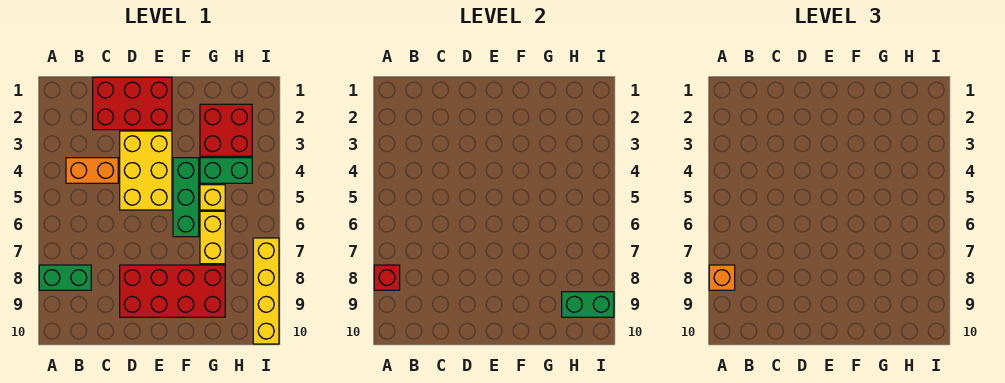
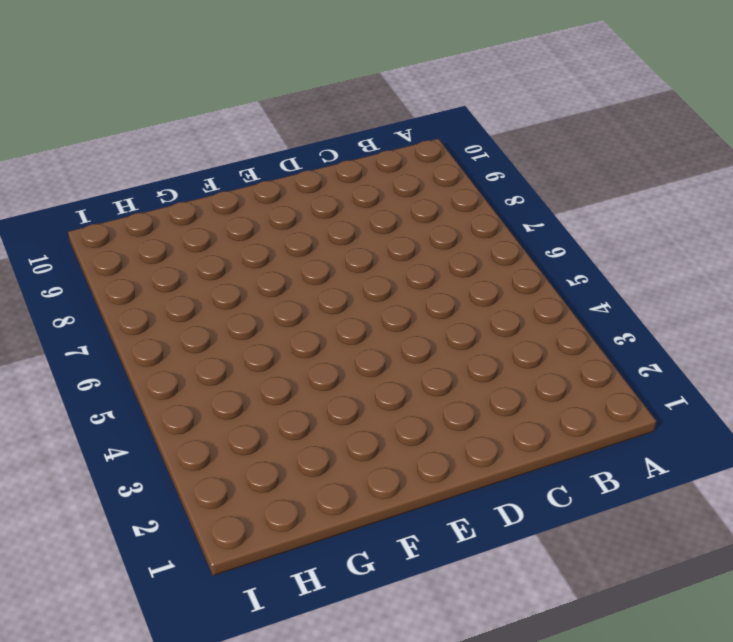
none -> green brick A8:B8 level 1
none -> orange brick B4:C4 level 1
none -> red brick C1:E2 level 1

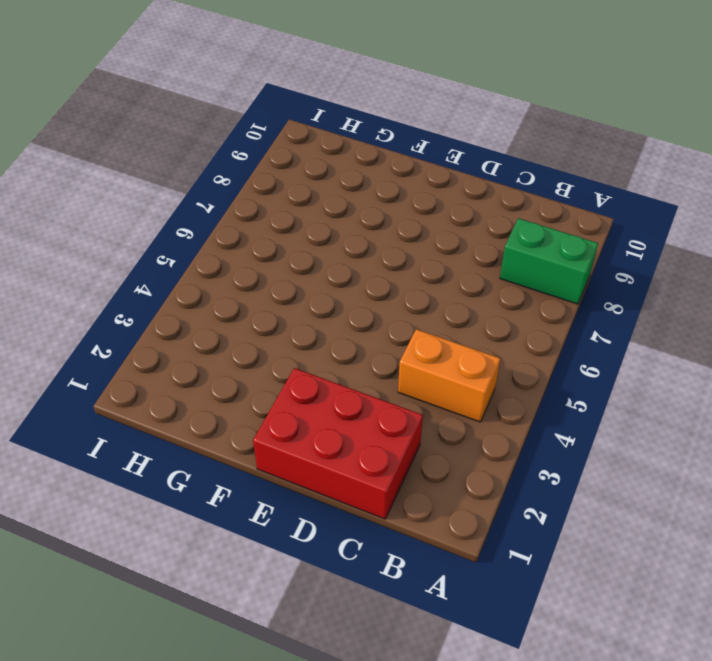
none -> yellow brick D3:E5 level 1
none -> red brick D8:G9 level 1
none -> green brick F4:F6 level 1

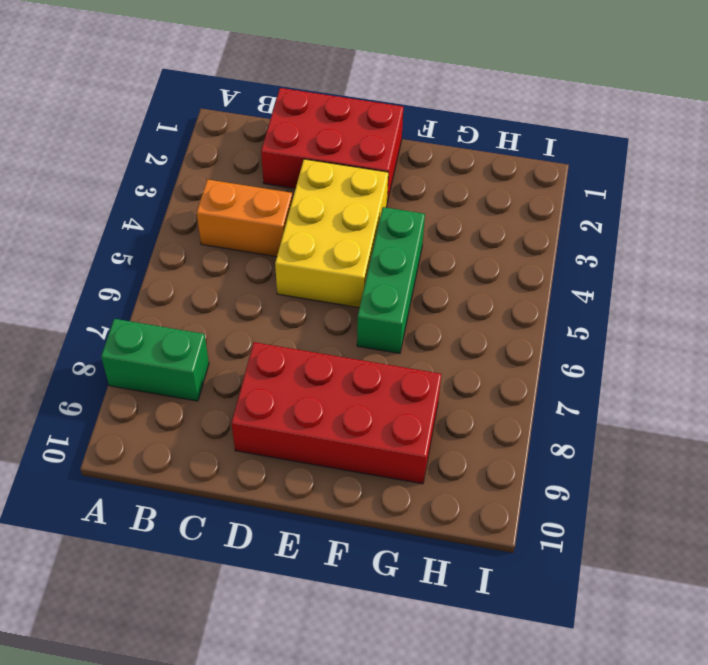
none -> red brick G2:H3 level 1
none -> green brick G4:H4 level 1
none -> yellow brick G5 level 1

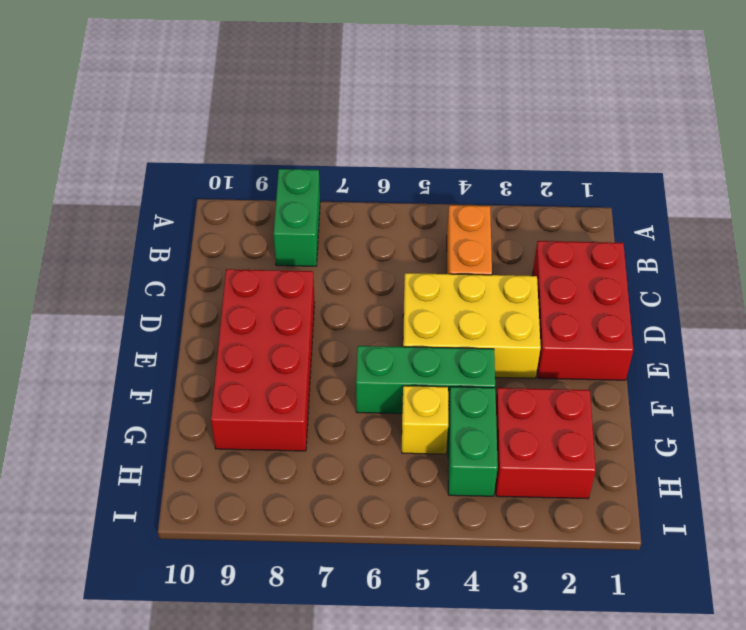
none -> yellow brick G6:G7 level 1
none -> yellow brick I7:I10 level 1
none -> red brick A8 level 2

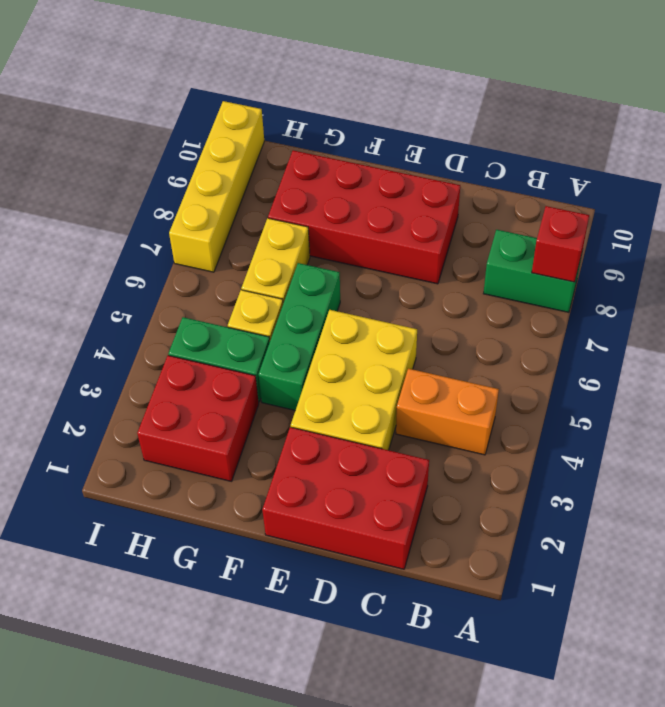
none -> green brick H9:I9 level 2
none -> orange brick A8 level 3

